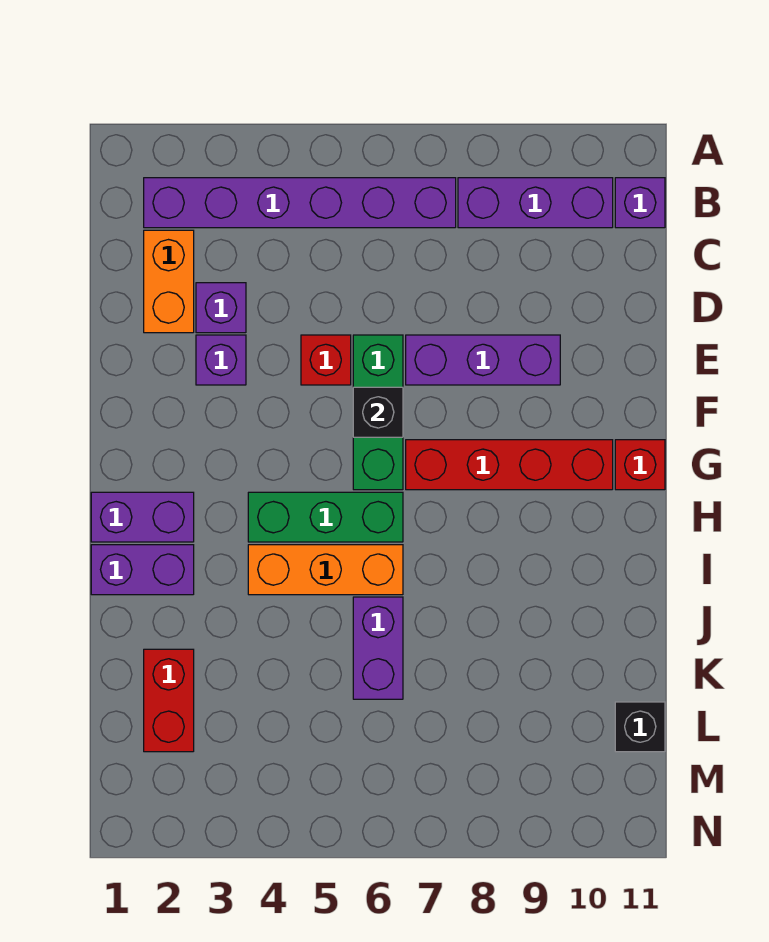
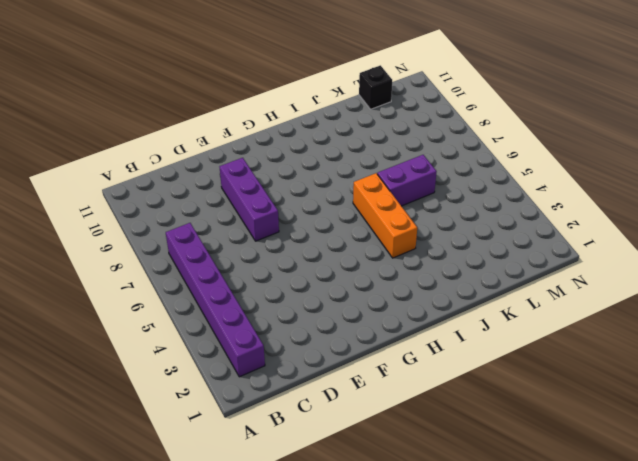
none -> purple brick B8:B10 level 1
none -> purple brick B11 level 1
none -> orange brick C2:D2 level 1

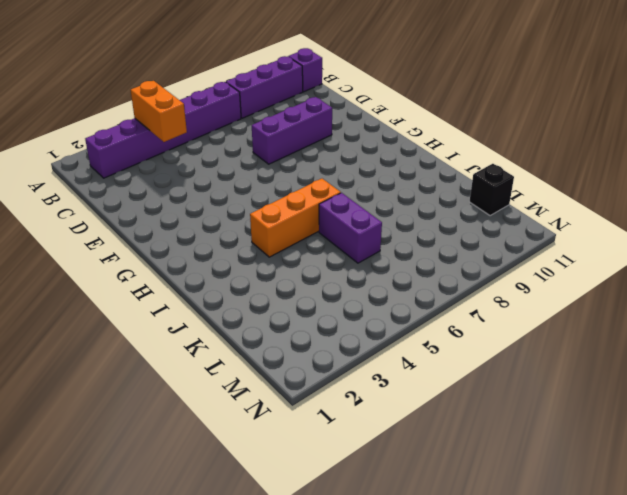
orange brick B4:C4 level 2 -> orange brick C2:D2 level 1
none -> purple brick D3 level 1
none -> purple brick E3 level 1
none -> red brick E5 level 1

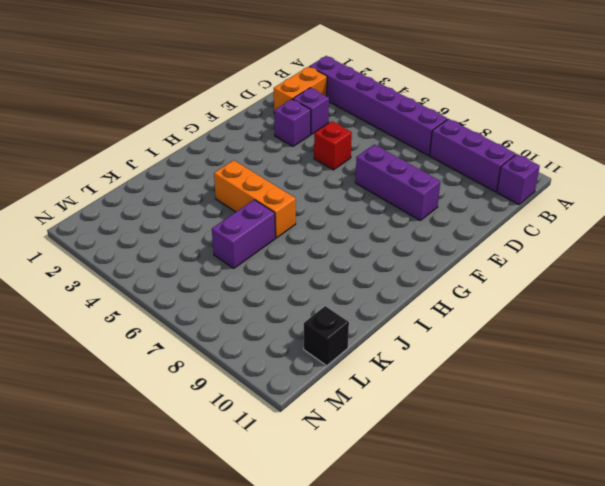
none -> green brick E6:G6 level 1
none -> red brick G7:G10 level 1
none -> red brick G11 level 1

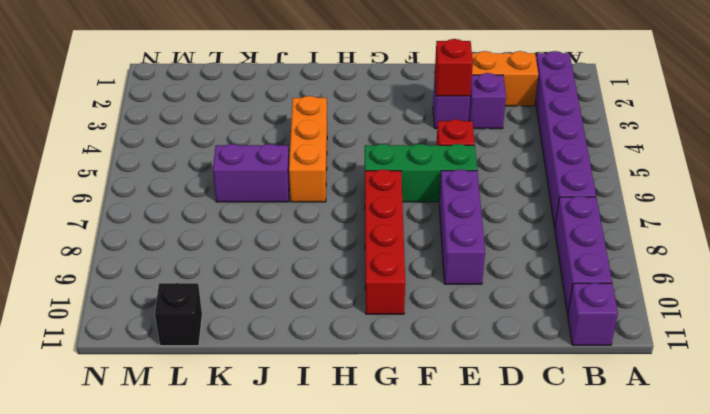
red brick E3 level 2 -> red brick G11 level 1
none -> purple brick H1:H2 level 1
none -> green brick H4:H6 level 1
none -> purple brick I1:I2 level 1

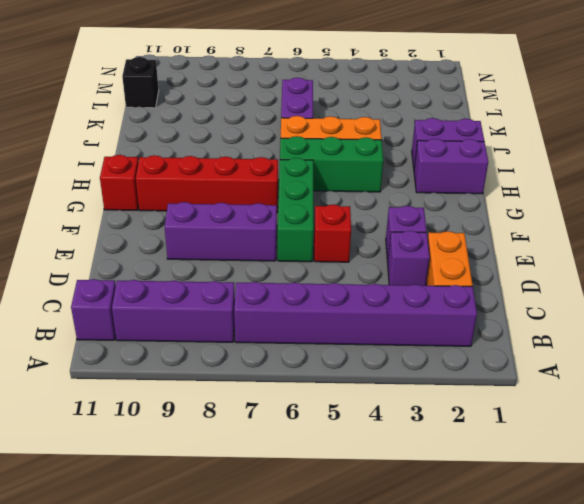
none -> red brick K2:L2 level 1
none -> black brick F6 level 2

